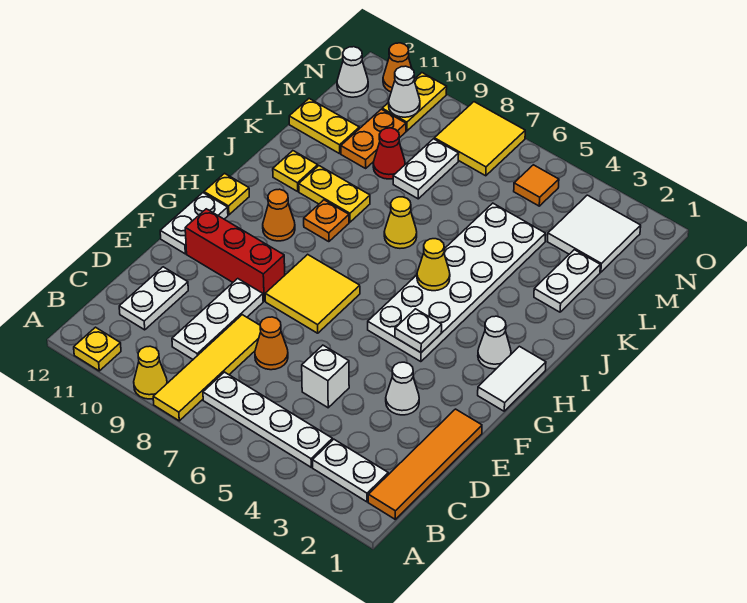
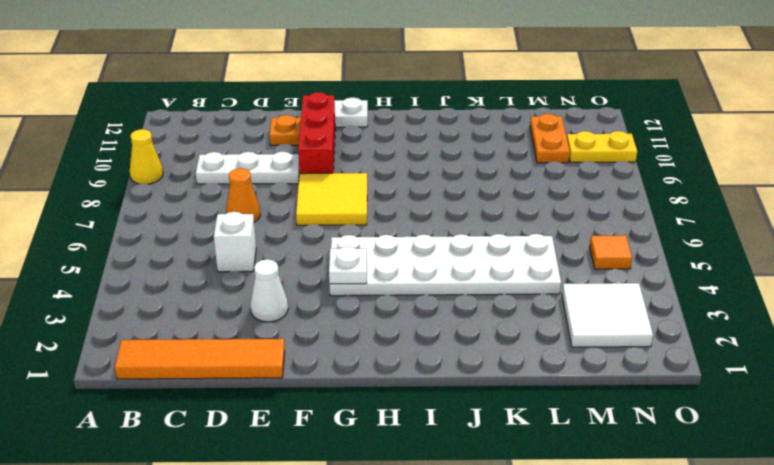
orange plate E11 level 1 -> orange plate I9 level 1
orange plate M10:M11 level 1 -> orange plate L10:M10 level 1
none -> yellow tile A8:D8 level 1
none -> yellow plate A11 level 1
none -> white plate B2:B3 level 1
none -> white plate B4:B7 level 1

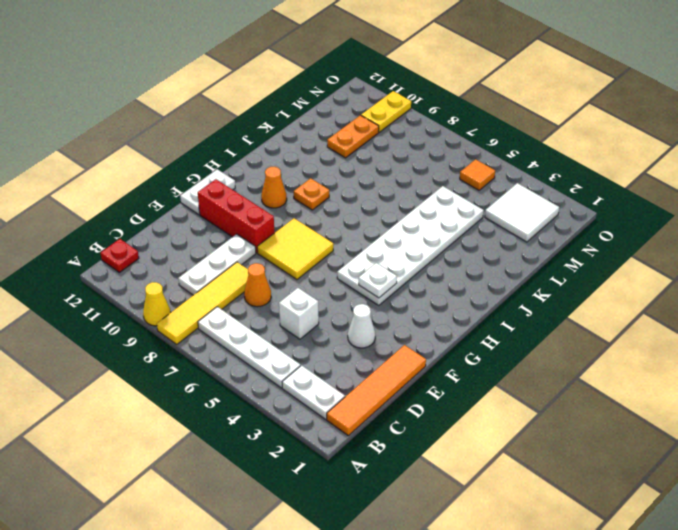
red plate B12 level 1 -> none
none -> yellow plate A11 level 1
none -> white plate C11:D11 level 1
none -> white tile G1:H1 level 1
none -> white cone H2 level 1

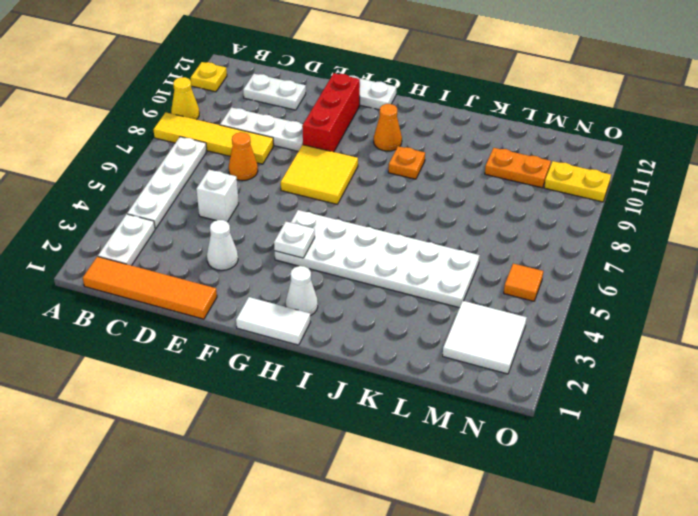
none -> yellow plate H12 level 1
none -> yellow cone J7 level 1
none -> yellow plate J9:J10 level 1
none -> yellow plate J11 level 1

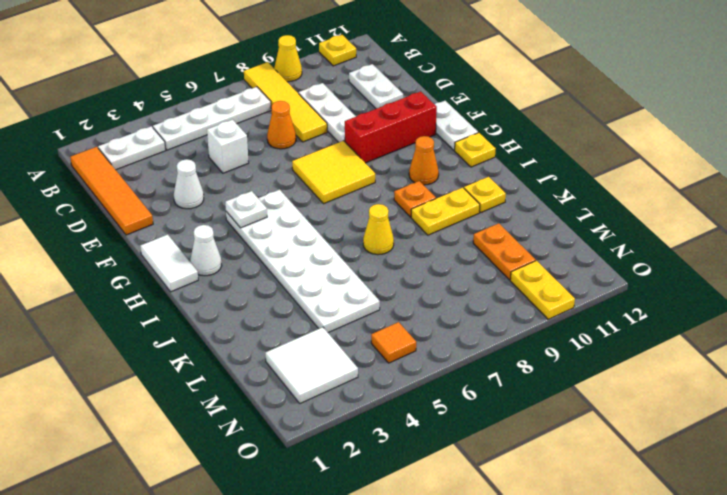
none -> white plate K2:L2 level 1
none -> white plate L8:M8 level 1
none -> red cone L9 level 1
none -> yellow plate L11:L12 level 1

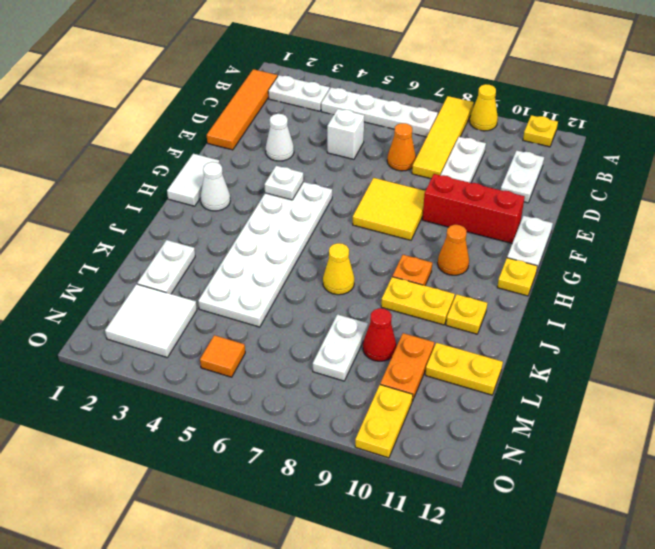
none -> yellow tile N7:O8 level 1
none -> white cone N12 level 1
none -> orange cone O11 level 1
none -> yellow cone I5 level 2

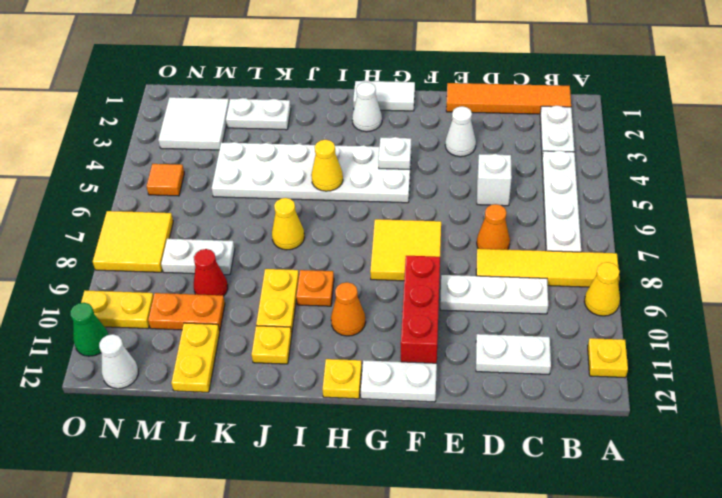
green cone O11 level 1 -> orange cone O11 level 1
none -> white cone N10 level 2

